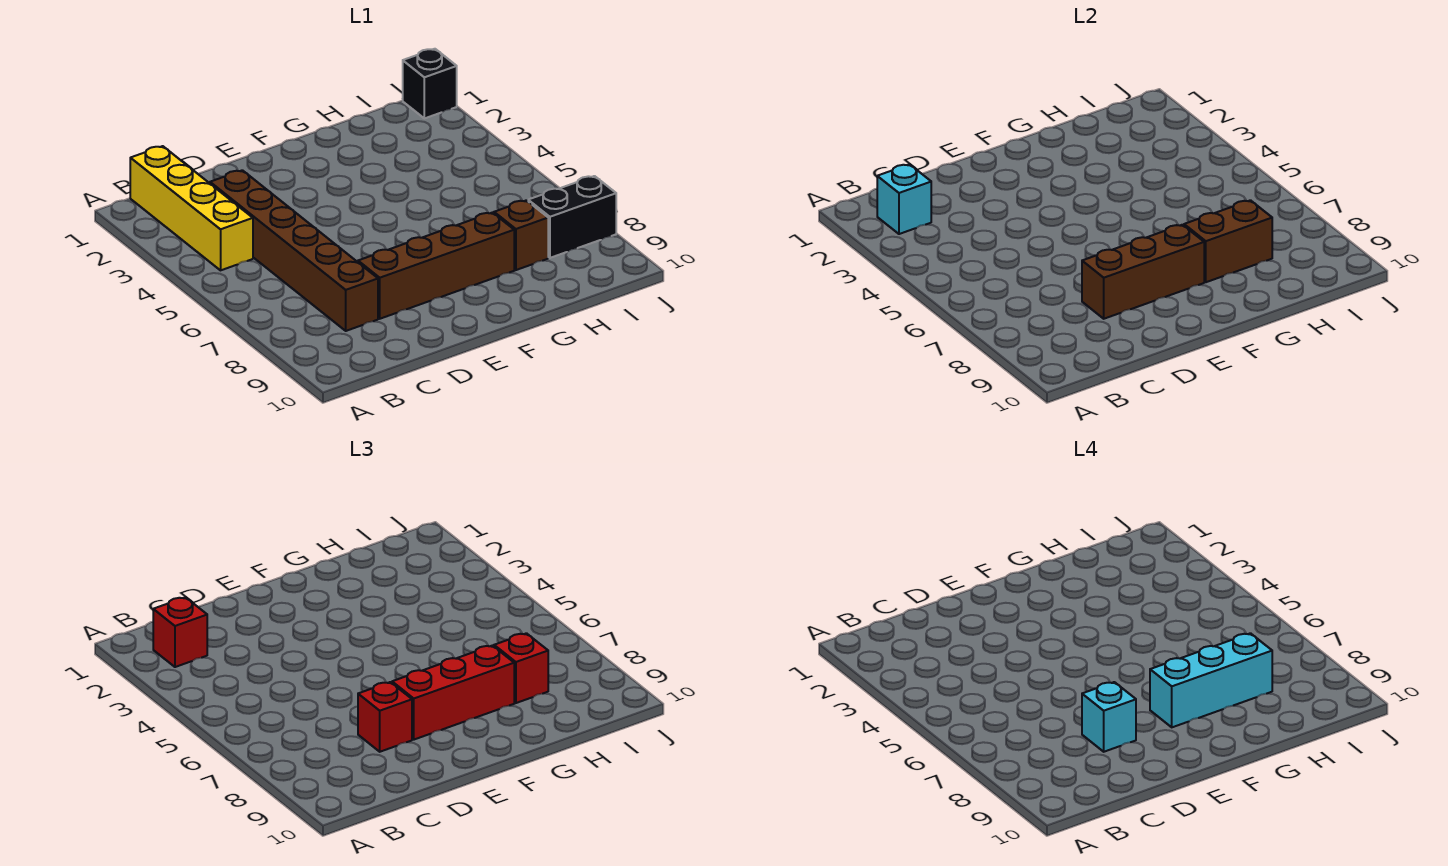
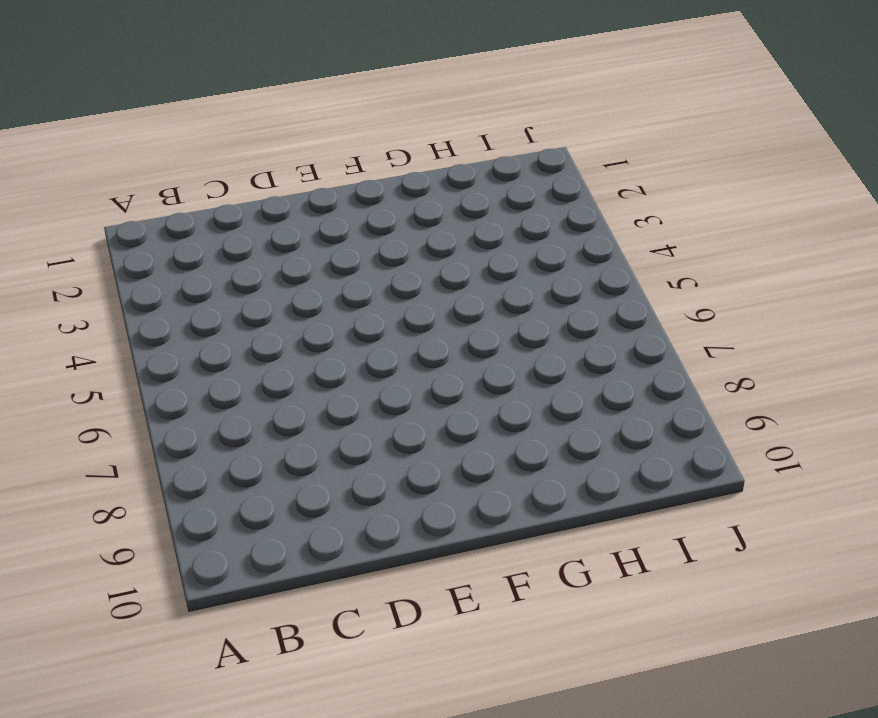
none -> yellow brick B1:B4 level 1
none -> brown brick C3:C8 level 1
none -> brown brick D8:G8 level 1

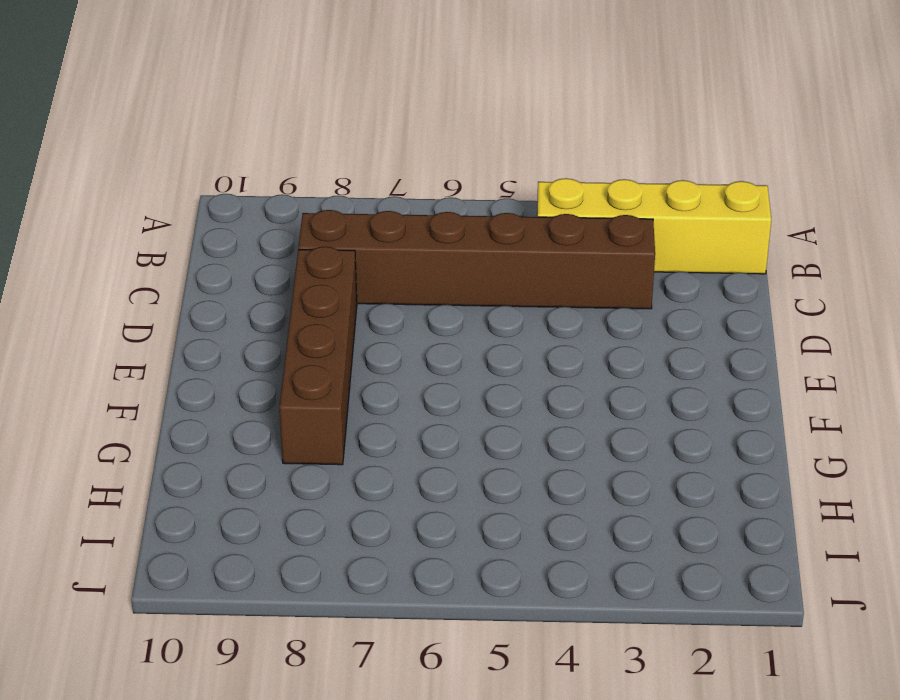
none -> brown brick H8 level 1
none -> black brick I8:J8 level 1
none -> black brick J1 level 1

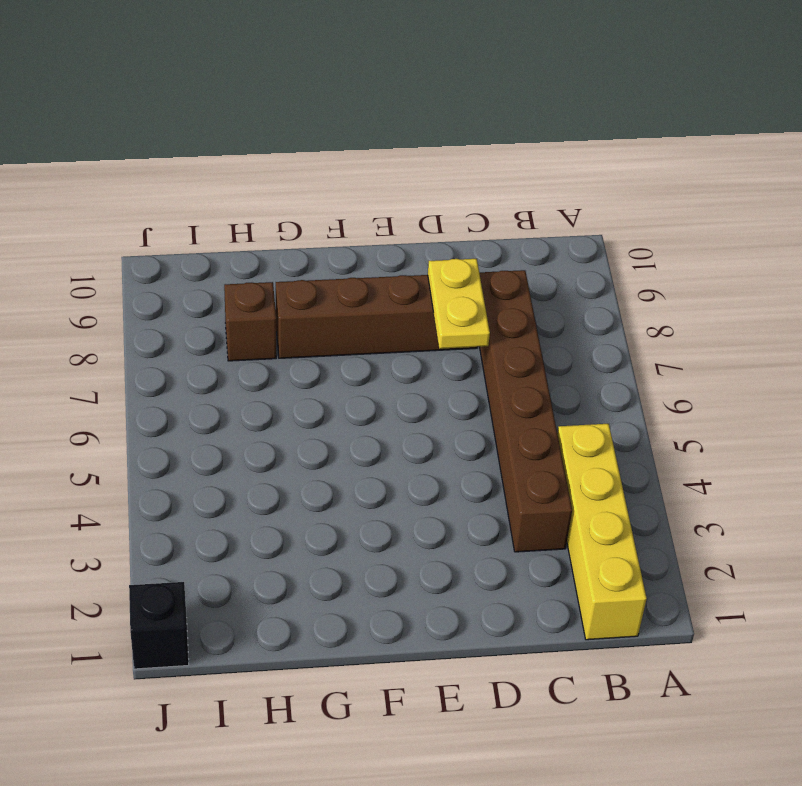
yellow plate D7:D8 level 2 -> brown brick D8:F8 level 2
none -> black brick I8:J8 level 1
none -> cyan brick B2 level 2
none -> brown brick G8:H8 level 2

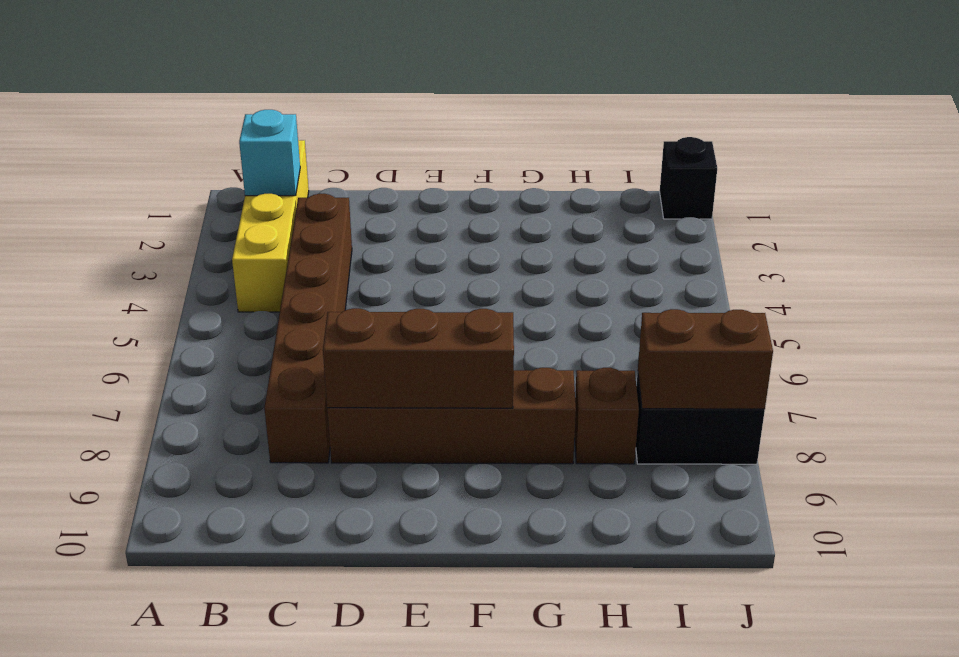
brown brick I8:J8 level 2 -> brown brick G8:H8 level 2
none -> red brick B2 level 3
none -> red brick D8 level 3
none -> red brick E8:G8 level 3

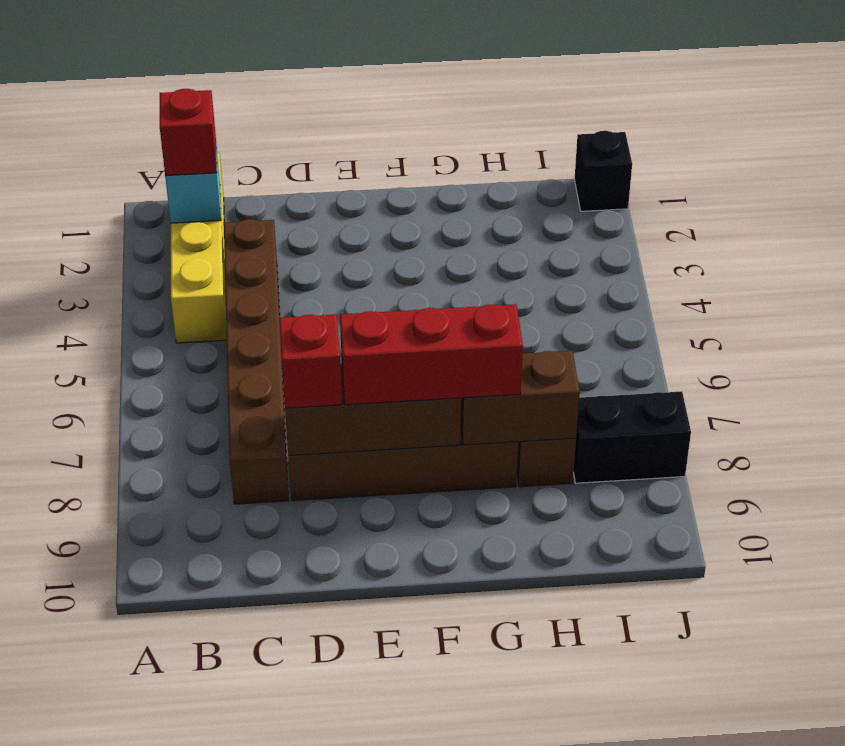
none -> red brick H8 level 3
none -> cyan brick D8 level 4
none -> cyan brick F8:H8 level 4

